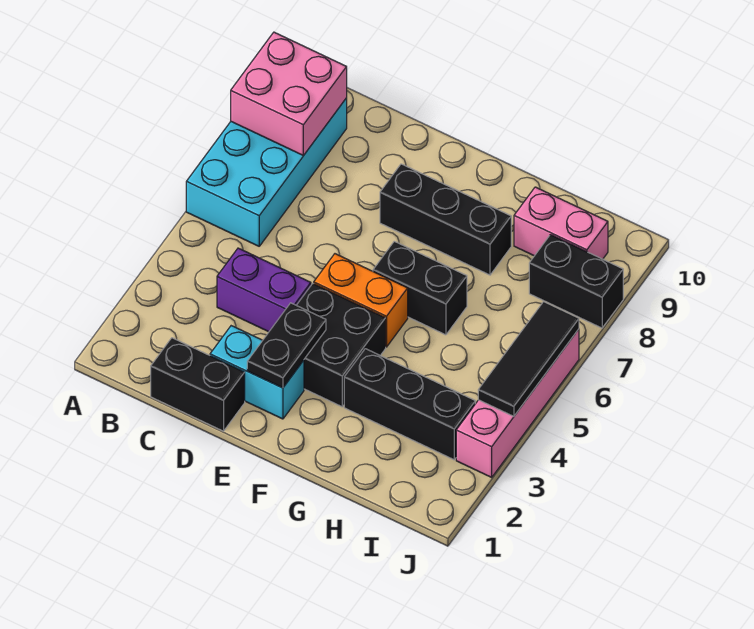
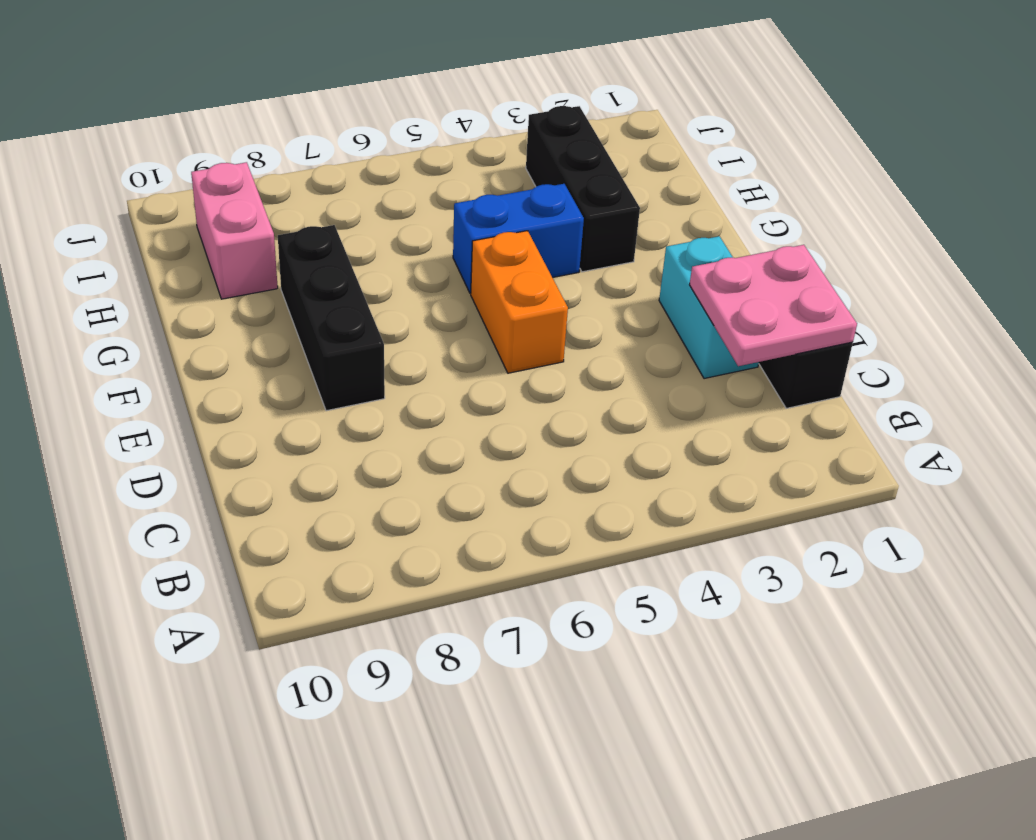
pink plate C1:D2 level 2 -> none
blue brick G4:G5 level 1 -> none
none -> cyan brick A6:B9 level 1
none -> purple brick C4:D4 level 1
none -> black brick E3:F4 level 1

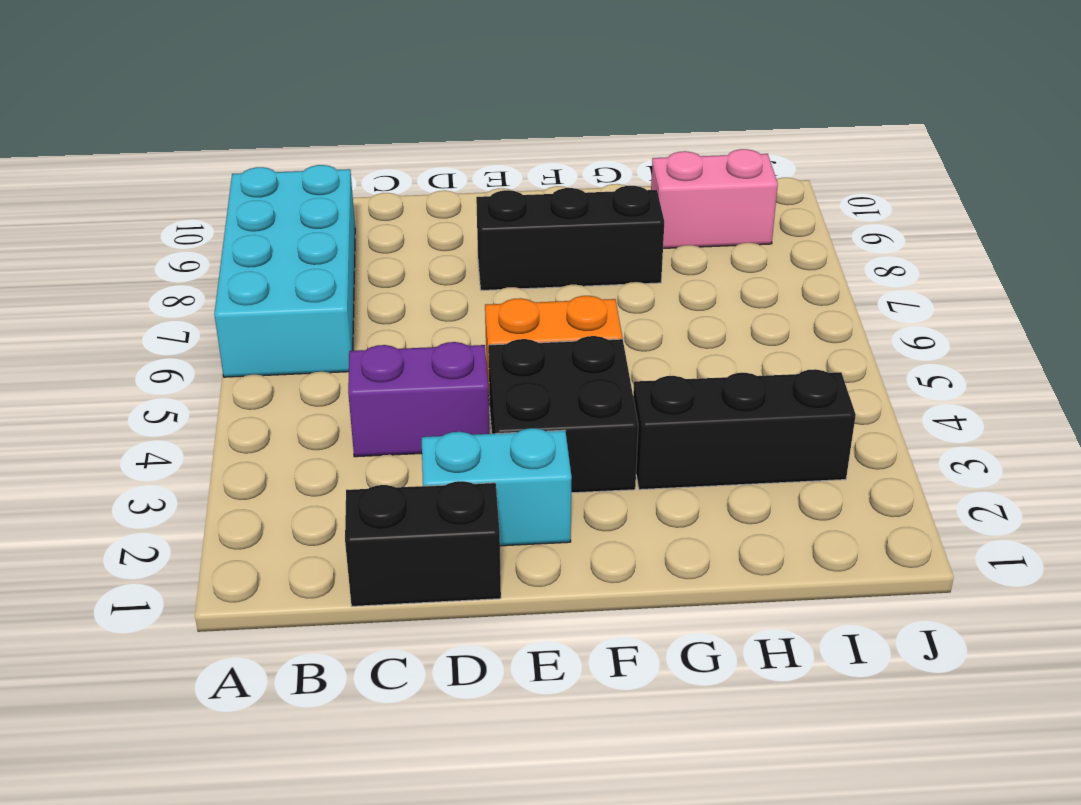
none -> black brick F6:G6 level 1
none -> black brick I8:J8 level 1
none -> pink brick J3:J6 level 1

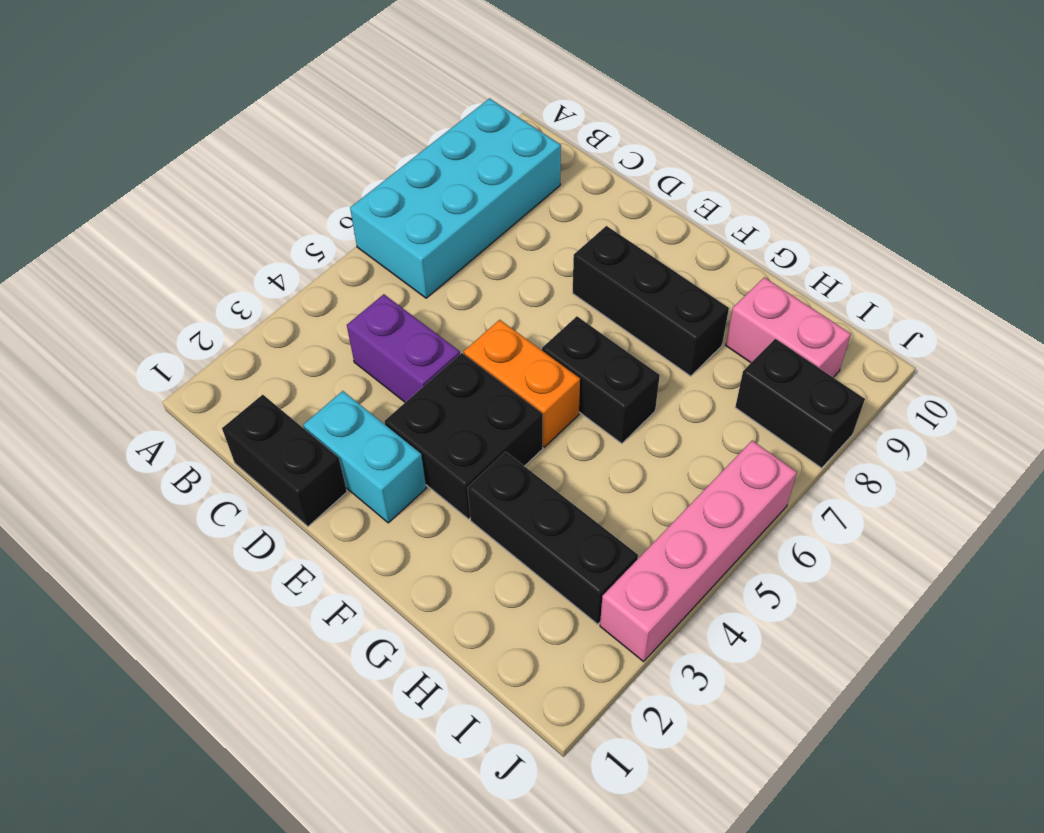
none -> pink brick A8:B9 level 2
none -> black plate E2:E3 level 2
none -> black tile J4:J6 level 2

